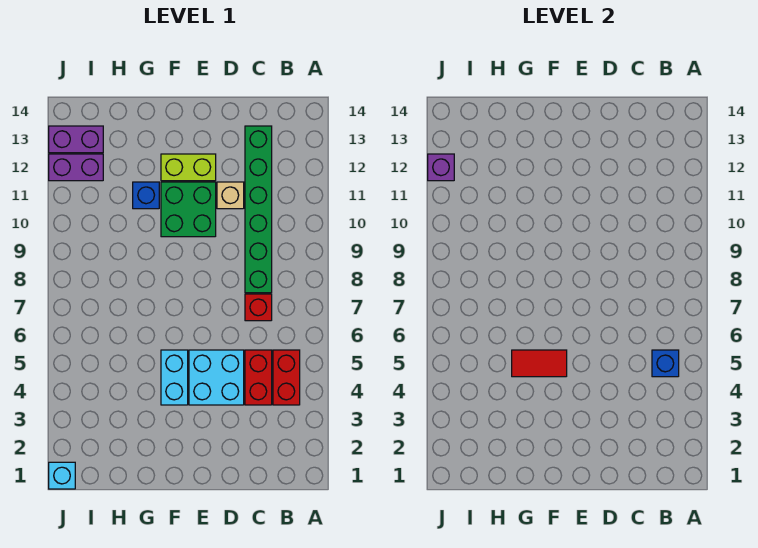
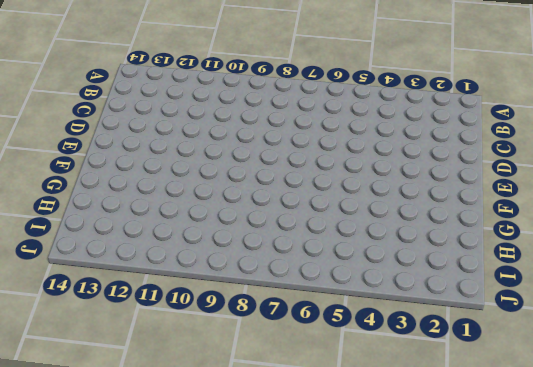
none -> red brick B4:B5 level 1
none -> red brick C4:C5 level 1
none -> red brick C7 level 1

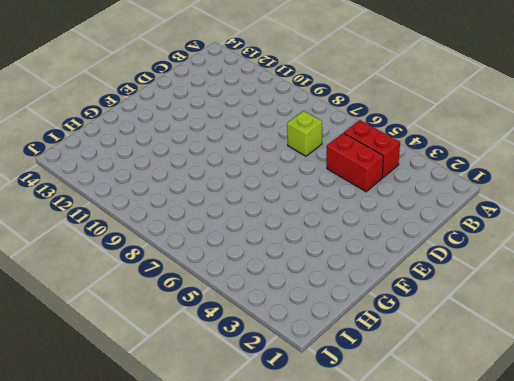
lime brick C7 level 1 -> red brick C7 level 1
none -> green brick C8:C13 level 1
none -> cyan brick D4:E5 level 1
none -> tan brick D11 level 1

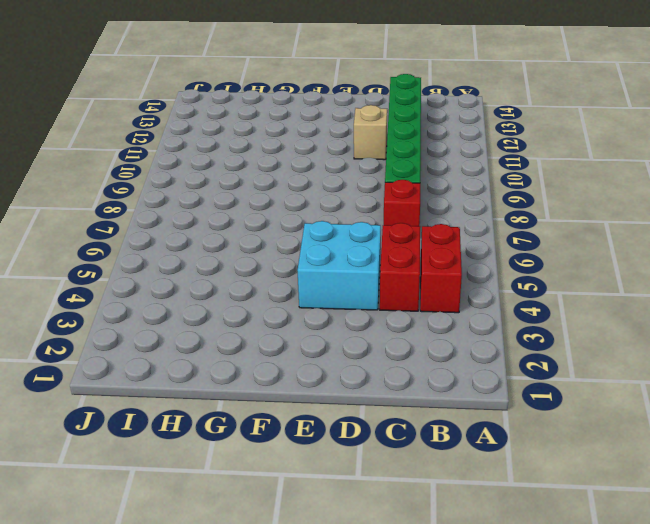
none -> green brick E10:F11 level 1
none -> lime brick E12:F12 level 1
none -> cyan brick F4:F5 level 1

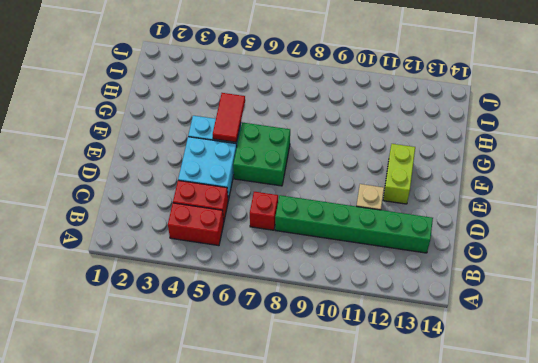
green brick E6:F7 level 1 -> green brick E10:F11 level 1
none -> blue brick G11 level 1
none -> purple brick I12:J12 level 1
none -> purple brick I13:J13 level 1

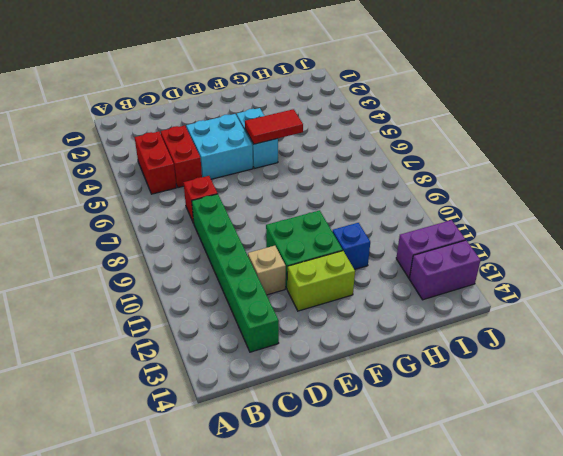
none -> cyan brick J1 level 1
none -> blue brick B5 level 2
none -> purple brick J12 level 2

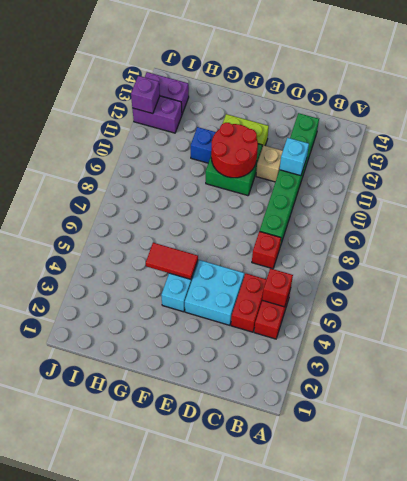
red brick B5 level 2 -> blue brick B5 level 2
cyan brick C11 level 2 -> cyan brick J1 level 1
red round brick E10:F11 level 2 -> none

